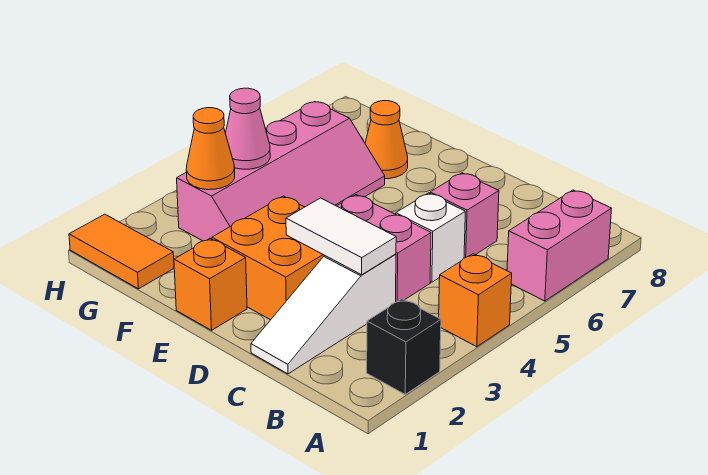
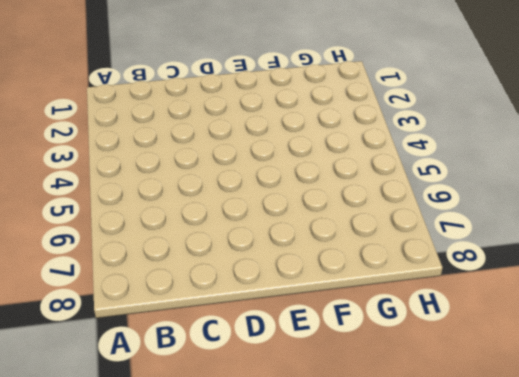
none -> black brick A2 level 1
none -> orange brick A4 level 1
none -> pink brick A6:A7 level 1

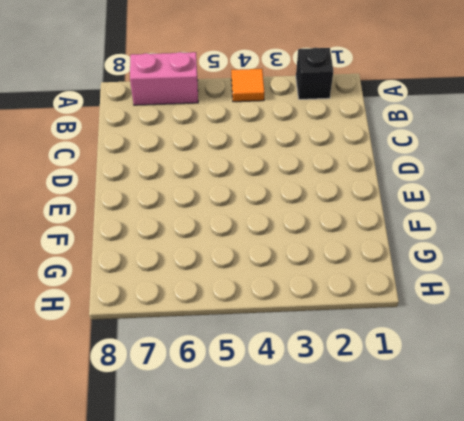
orange tile A4 level 1 -> orange brick A4 level 1
none -> white slope C1:C3 level 1 top 3
none -> pink brick C4:D4 level 1
none -> white brick C5 level 1

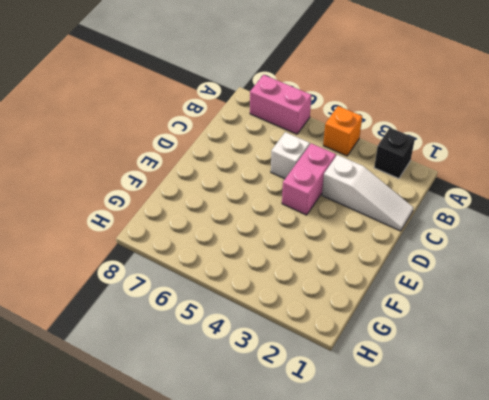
none -> pink brick C6 level 1
none -> orange brick D2:E3 level 1
none -> orange brick E1 level 1

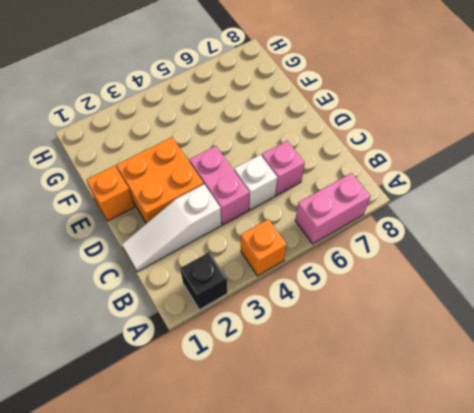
none -> pink slope F3:G6 level 1 top G
none -> orange cone F7 level 1
none -> orange tile G1:H1 level 1

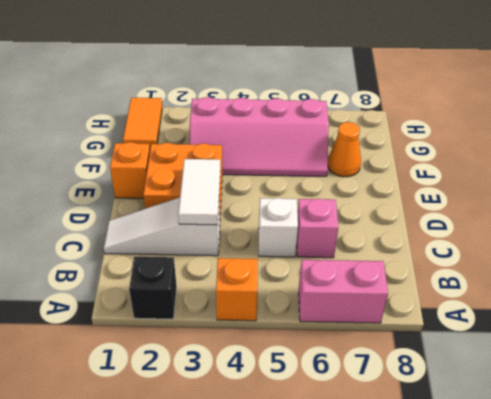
none -> pink brick C4:D4 level 1
none -> orange cone G3 level 2
none -> pink cone G4 level 2

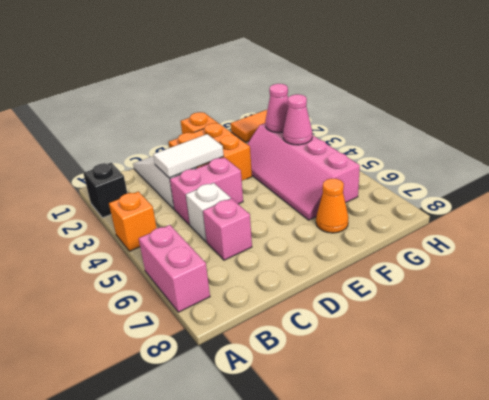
pink cone G3 level 2 -> orange cone G3 level 2

